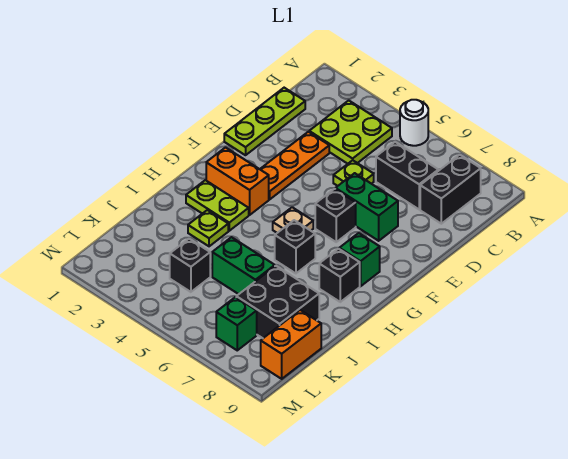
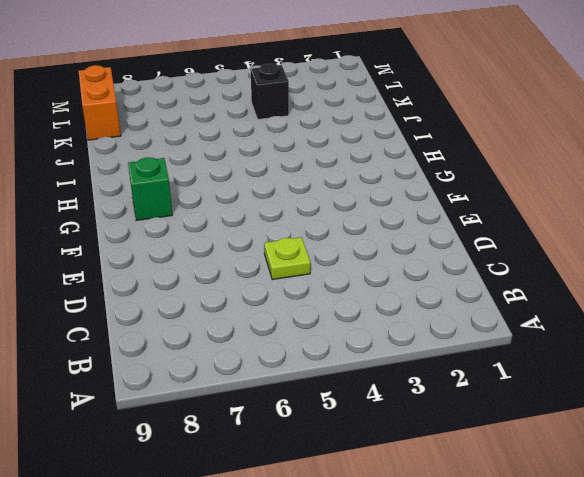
none -> white round brick A5 level 1
none -> lime plate B3:C4 level 1
none -> black brick B8:C8 level 1

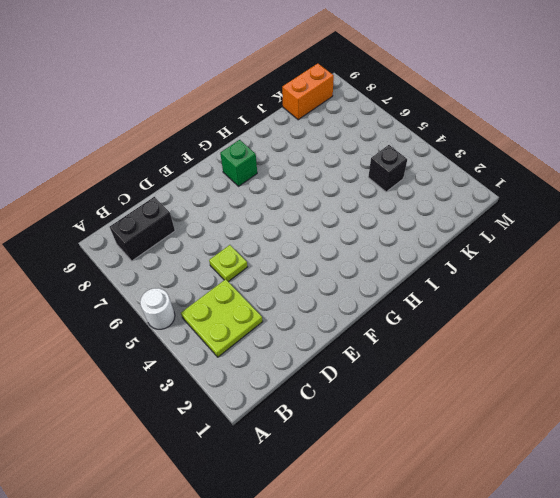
none -> lime plate C1:E1 level 1
none -> black brick C6:C7 level 1
none -> orange plate D3:F3 level 1

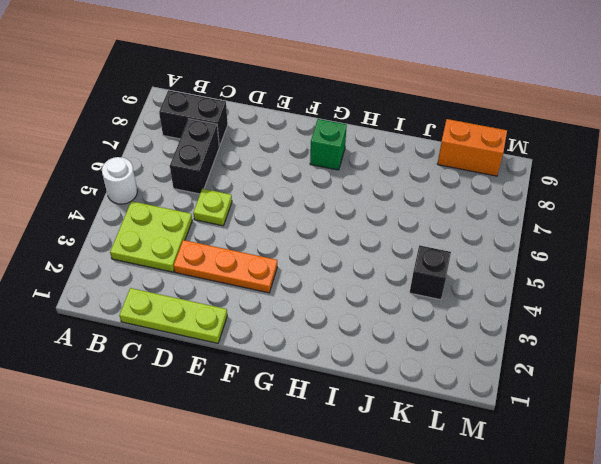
none -> green brick E6:E7 level 1
none -> black brick F6 level 1
none -> orange brick G2:G3 level 1

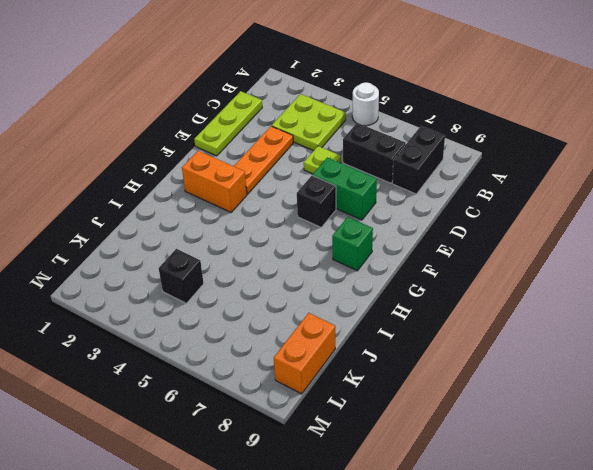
none -> tan plate G5 level 1
none -> lime plate H2:H3 level 1
none -> black brick H6 level 1

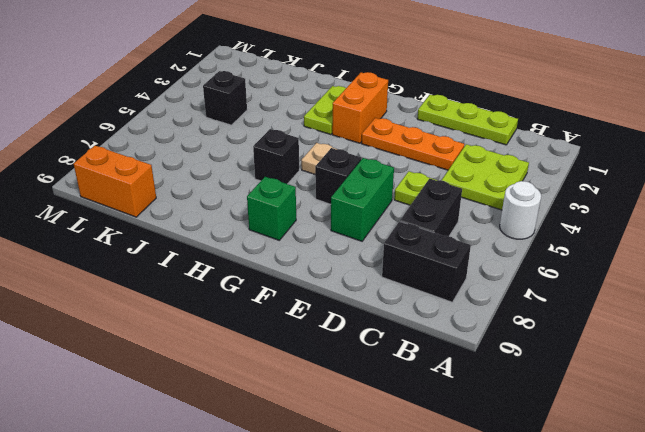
none -> black brick H8 level 1
none -> lime plate I3 level 1
none -> green brick J5:J6 level 1

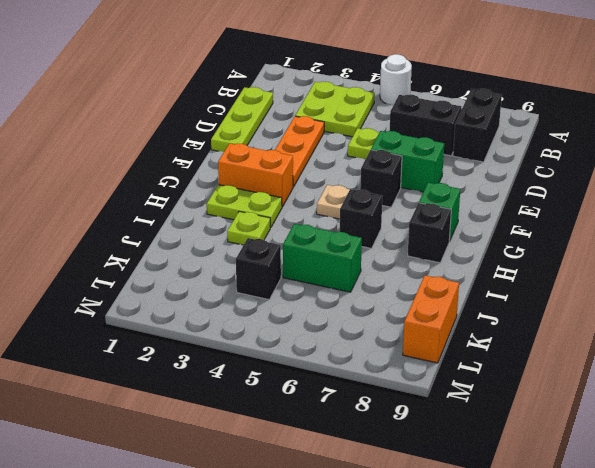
none -> black brick J7:K8 level 1
none -> green brick L7 level 1

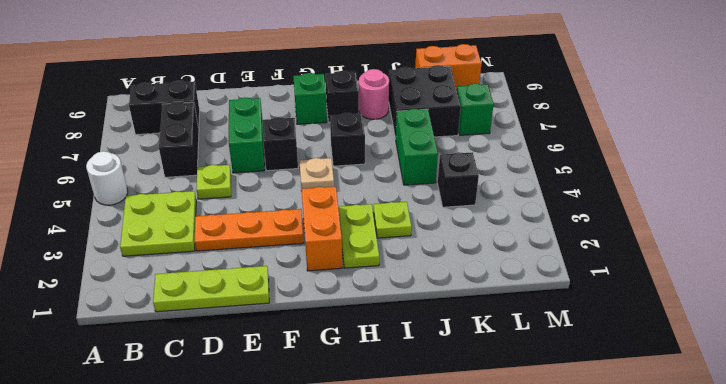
pink round brick I8 level 1 -> none

